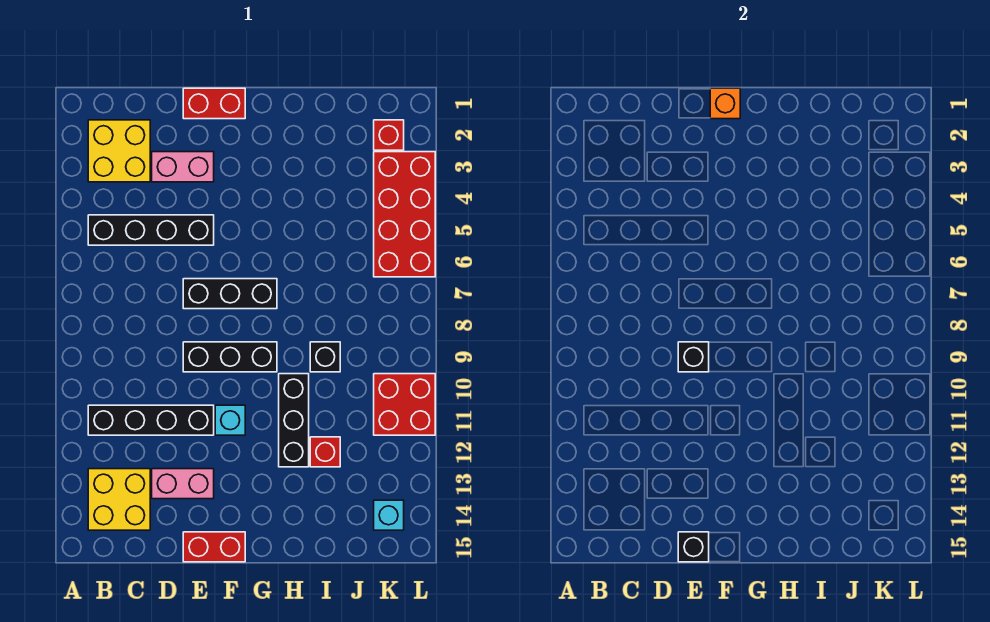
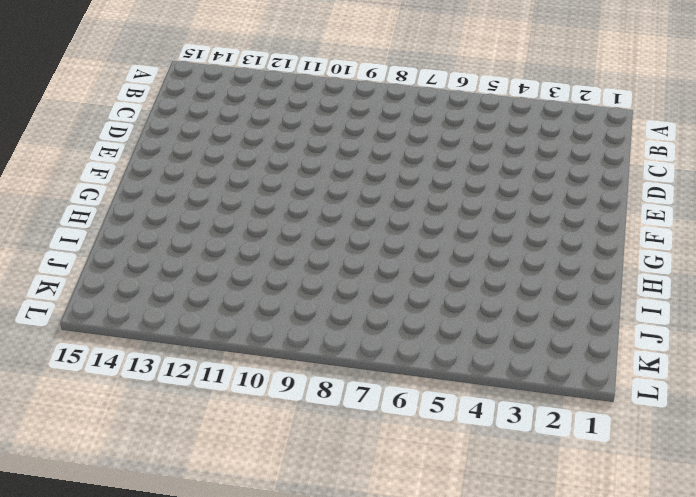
none -> yellow brick B2:C3 level 1
none -> black brick B5:E5 level 1
none -> black brick B11:E11 level 1

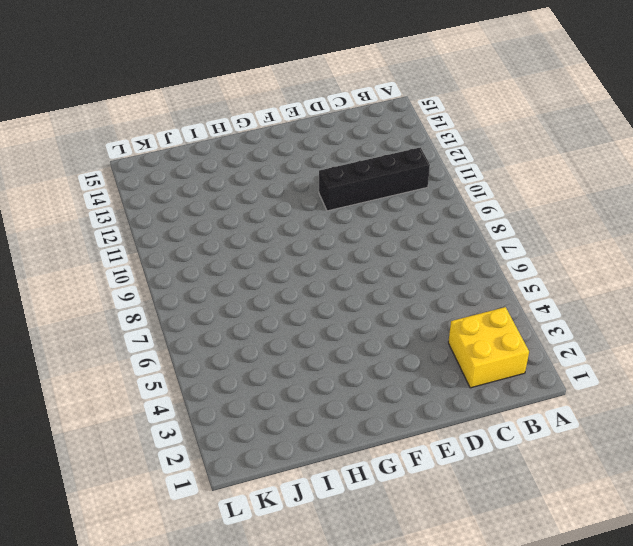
none -> black brick B5:E5 level 1
none -> yellow brick B13:C14 level 1
none -> pink brick D3:E3 level 1

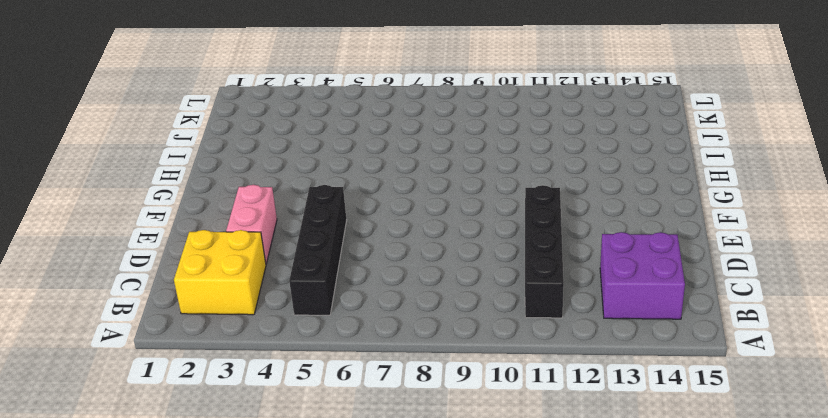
purple brick B13:C14 level 1 -> yellow brick B13:C14 level 1
none -> pink brick D13:E13 level 1
none -> red brick E1:F1 level 1
none -> black brick E7:G7 level 1

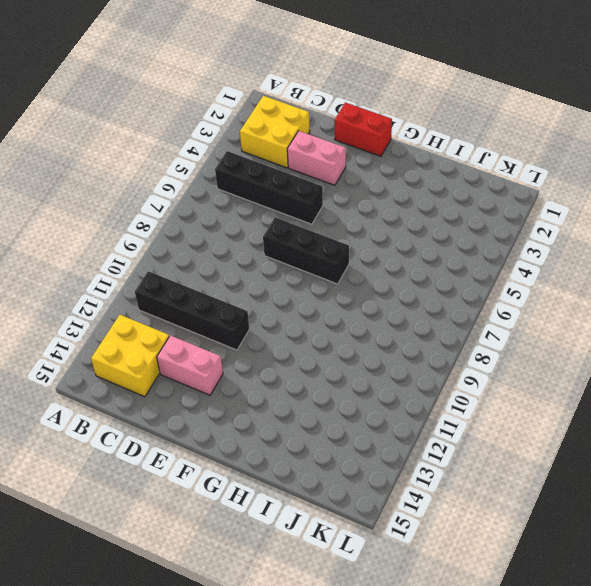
none -> black brick E9:G9 level 1
none -> red brick E15:F15 level 1
none -> cyan brick F11 level 1

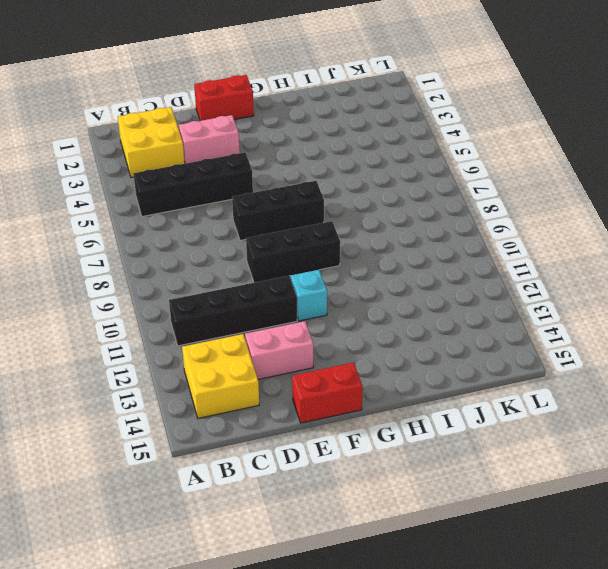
none -> black brick H10:H12 level 1
none -> black brick I9 level 1
none -> red brick I12 level 1

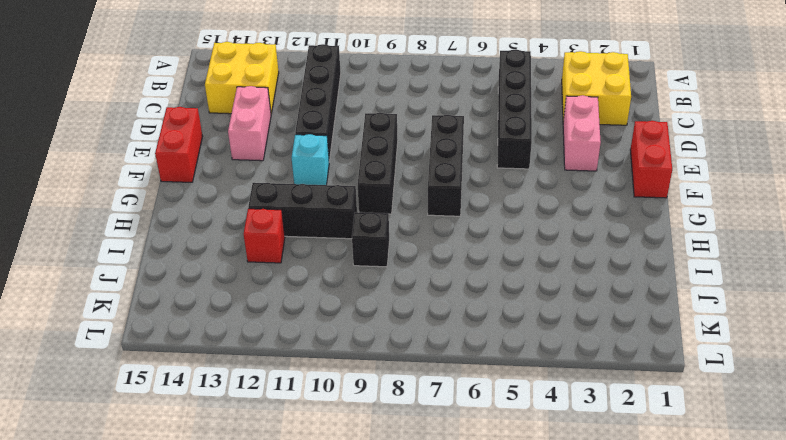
none -> red brick K2 level 1
none -> red brick K3:L6 level 1
none -> red brick K10:L11 level 1

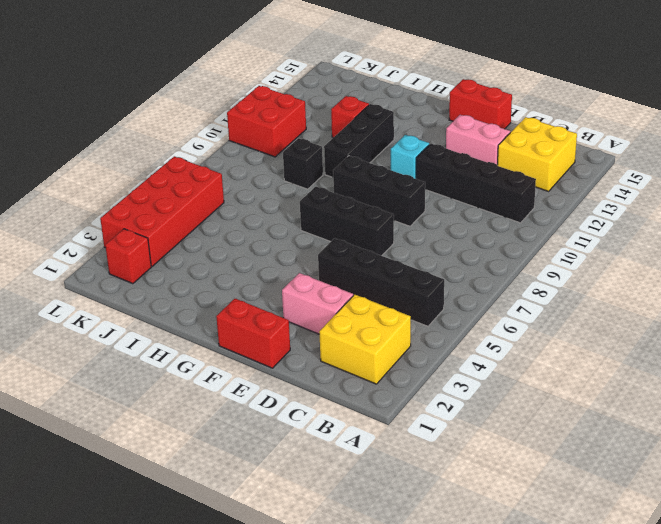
none -> cyan brick K14 level 1
none -> black brick E9 level 2
none -> black brick E15 level 2

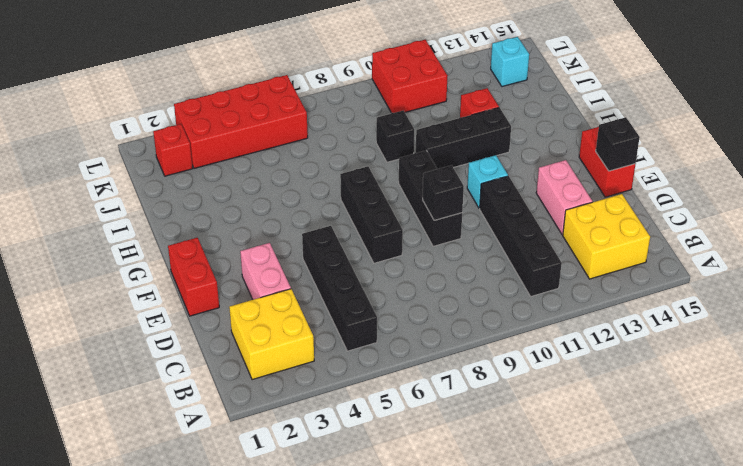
none -> orange brick F1 level 2

